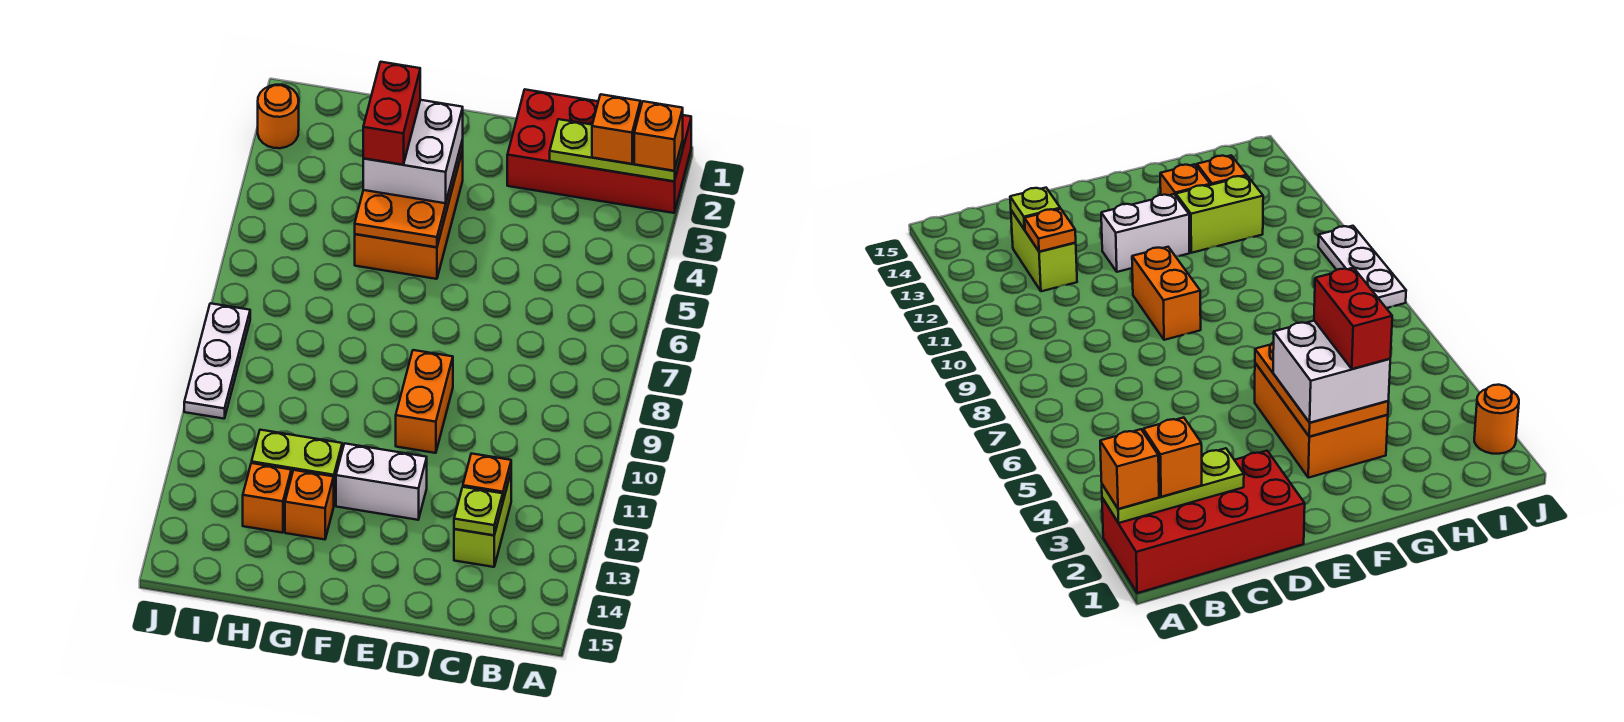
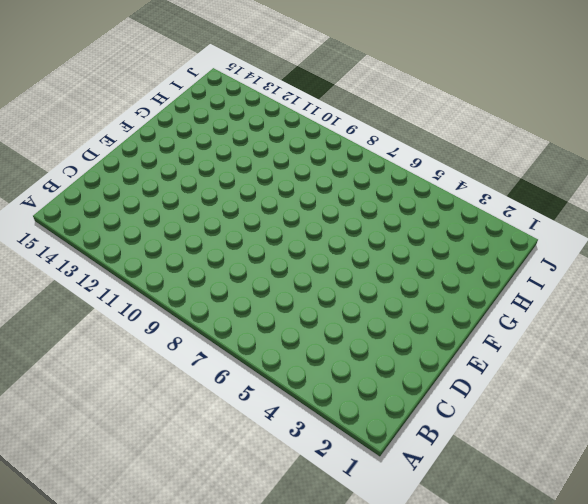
none -> red brick A1:D2 level 1
none -> lime brick C12:C13 level 1
none -> orange brick E9:E10 level 1

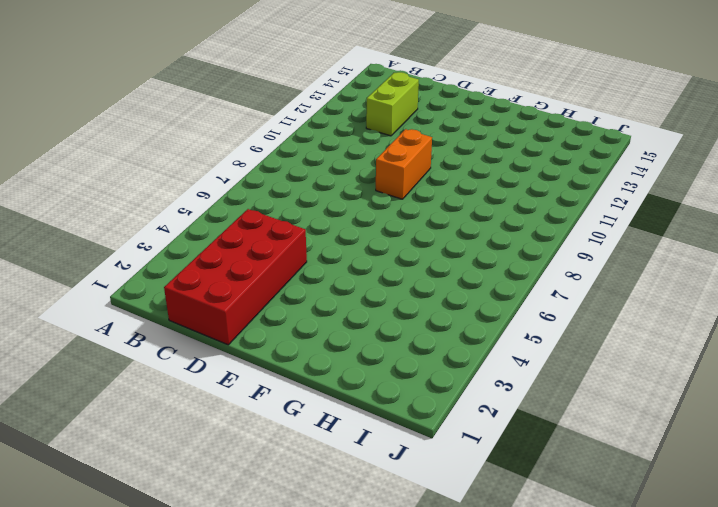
red brick C1:D4 level 1 -> red brick A1:D2 level 1
none -> white brick E12:F12 level 1
none -> orange brick F3:G5 level 1
none -> lime brick G12:H12 level 1

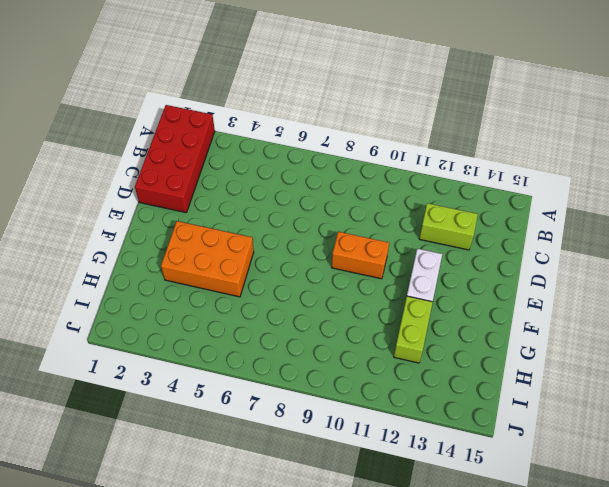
none -> orange brick G13 level 1
none -> orange brick H13 level 1
none -> orange round brick J2 level 1

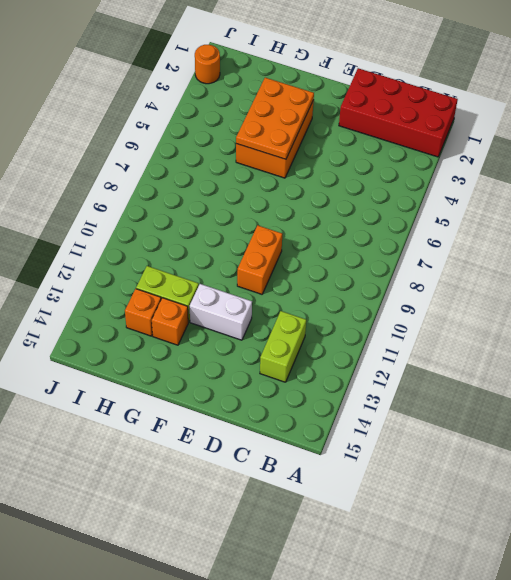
none -> white plate J8:J10 level 1
none -> lime plate A2:C2 level 2
none -> orange plate C12 level 2

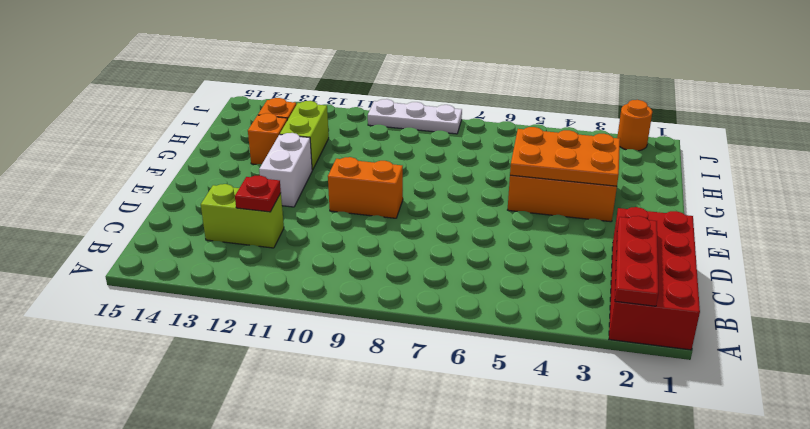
red plate A2:C2 level 2 -> lime plate A2:C2 level 2
red plate C12 level 2 -> orange plate C12 level 2
none -> lime plate C13 level 2
none -> orange brick A2 level 3
none -> orange brick B2 level 3

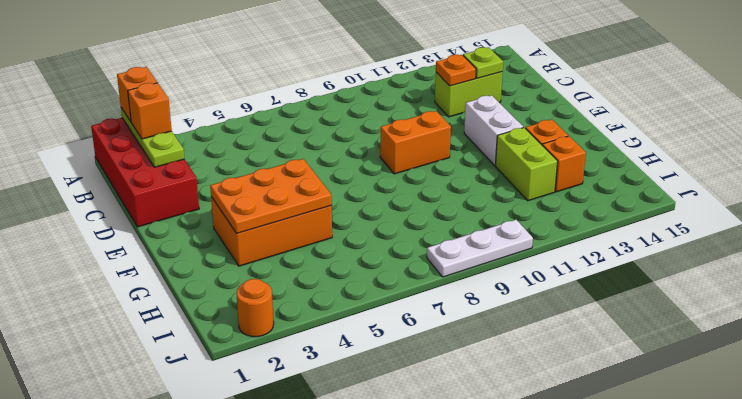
none -> white brick F3:G4 level 3
none -> red brick G3:G4 level 4

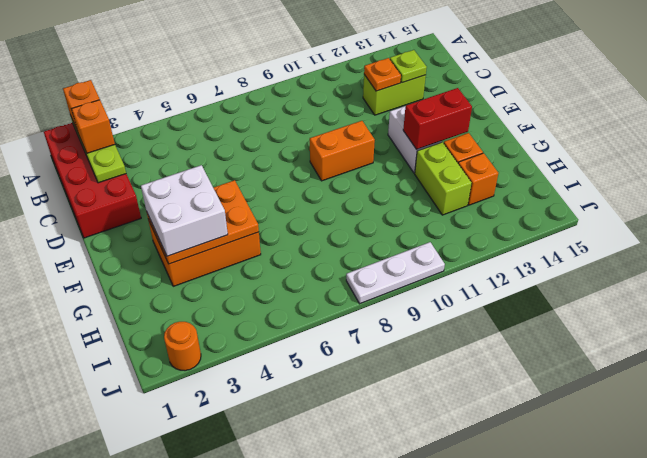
red brick F12:F13 level 2 -> red brick G3:G4 level 4

